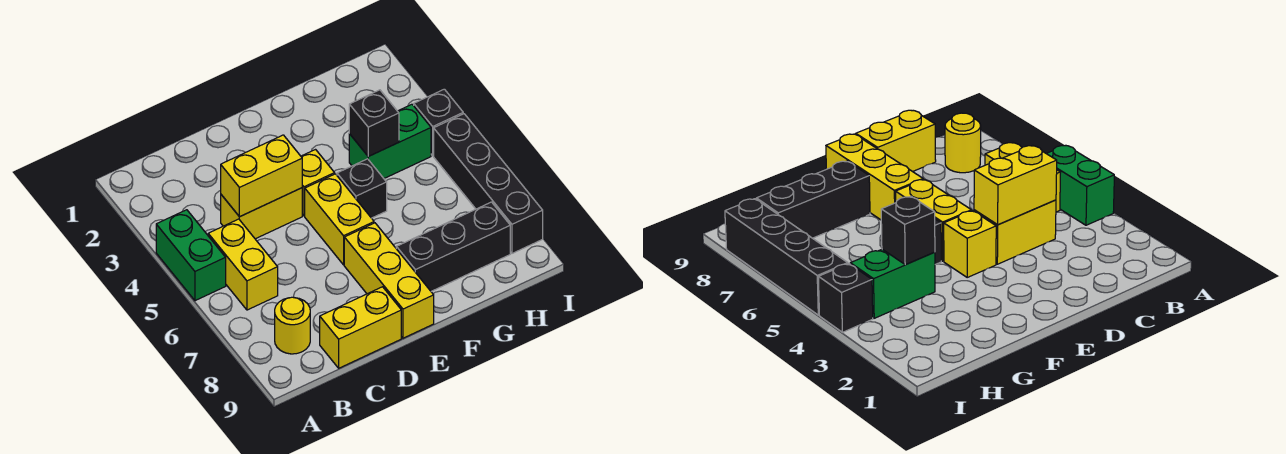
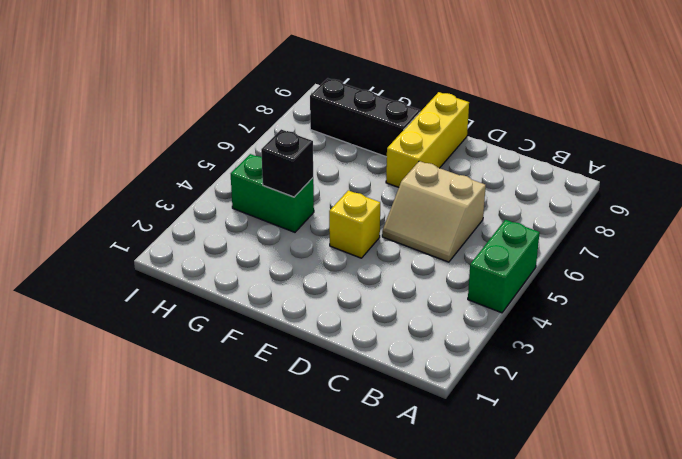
tan slope C5:D6 level 1 top 6 -> none
none -> yellow brick B5:B6 level 1
none -> yellow round brick B8 level 1
none -> yellow brick C4:D4 level 1

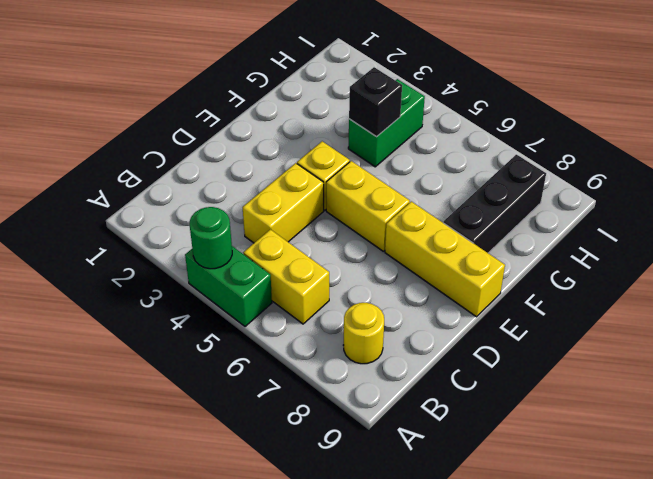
green round brick A4 level 2 -> none
none -> yellow brick C9:D9 level 1
none -> black brick F5 level 1
none -> black brick I4 level 1

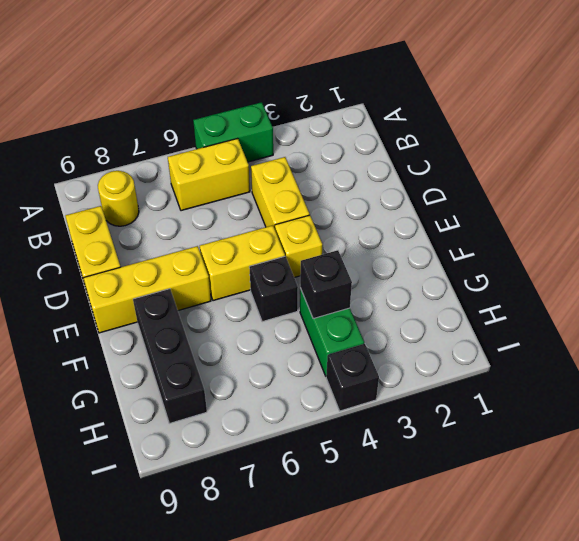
none -> black brick I5:I8 level 1
none -> yellow brick C4:D4 level 2

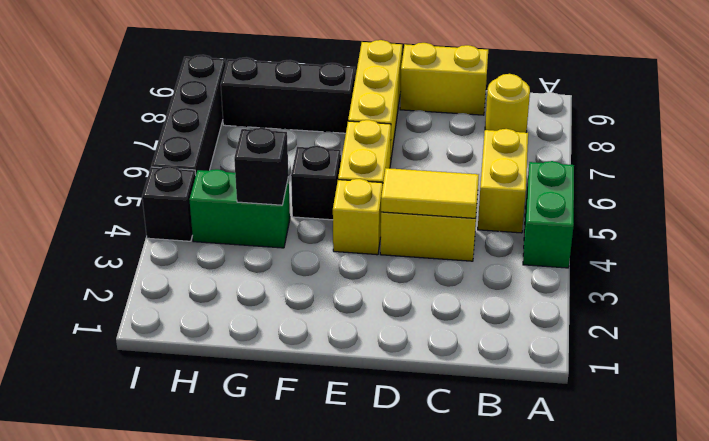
yellow tile C4:D4 level 2 -> yellow brick C4:D4 level 2

